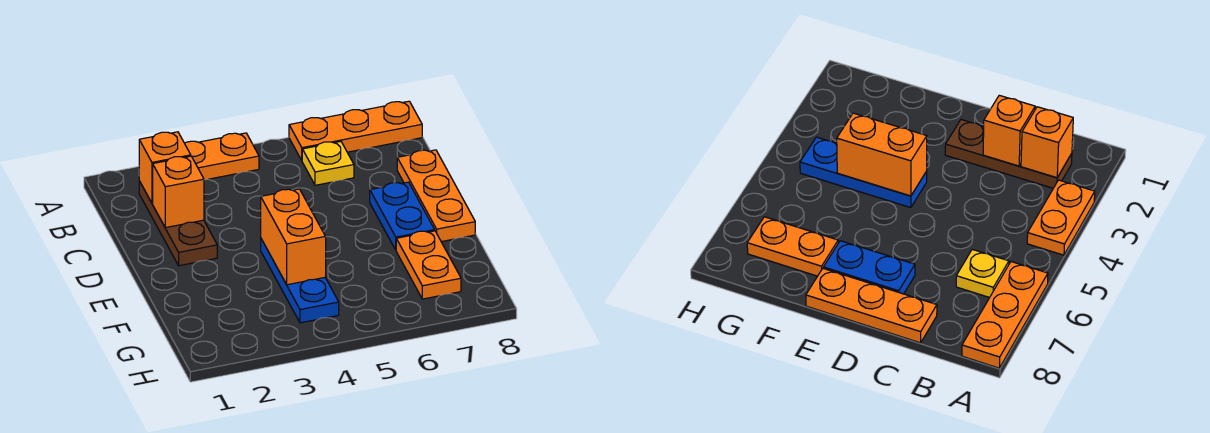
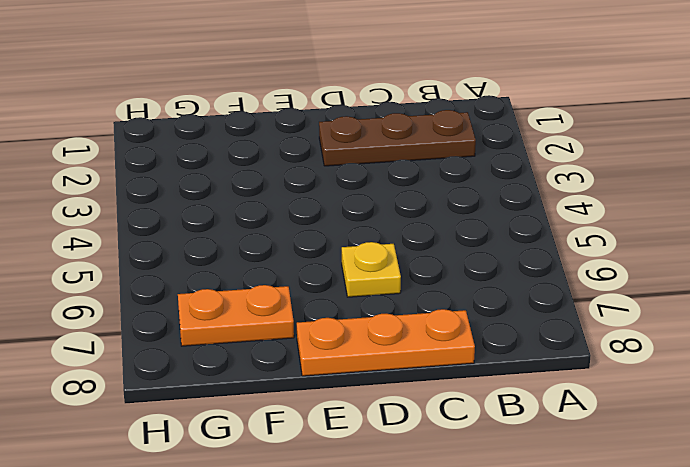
yellow plate D6 level 1 -> yellow plate B6 level 1
none -> orange plate A3:A4 level 1
none -> orange plate A6:A8 level 1

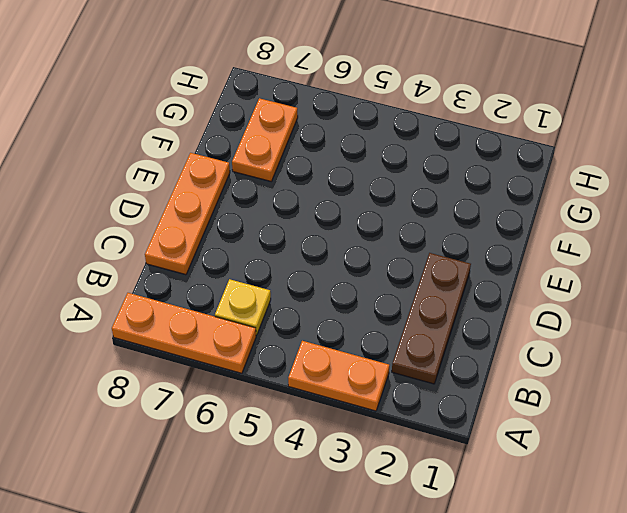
none -> blue plate D7:E7 level 1
none -> blue plate E4:G4 level 1

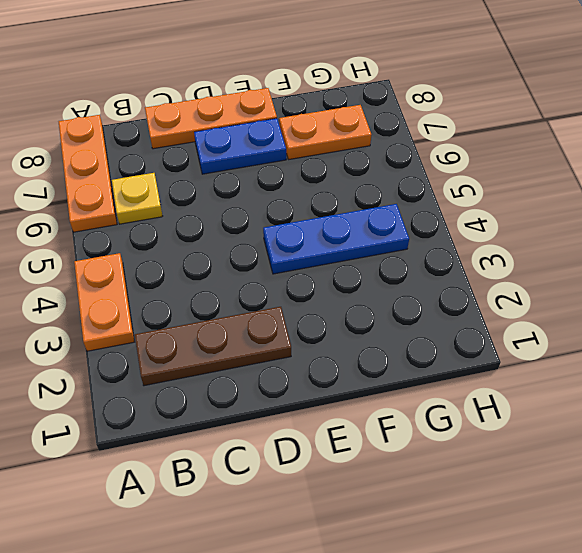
none -> orange brick B2 level 2
none -> orange brick C2 level 2

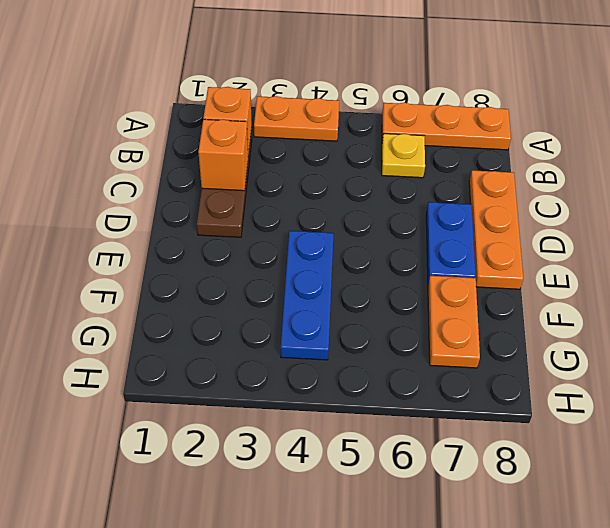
none -> orange brick E4:F4 level 2

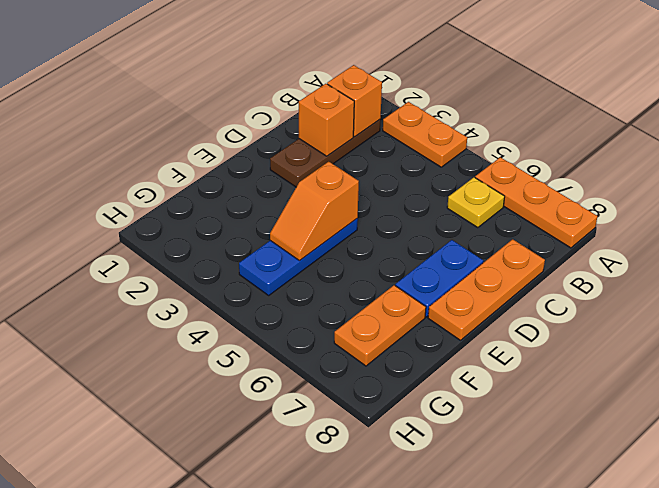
orange slope E4:F4 level 2 top E -> orange brick E4:F4 level 2

